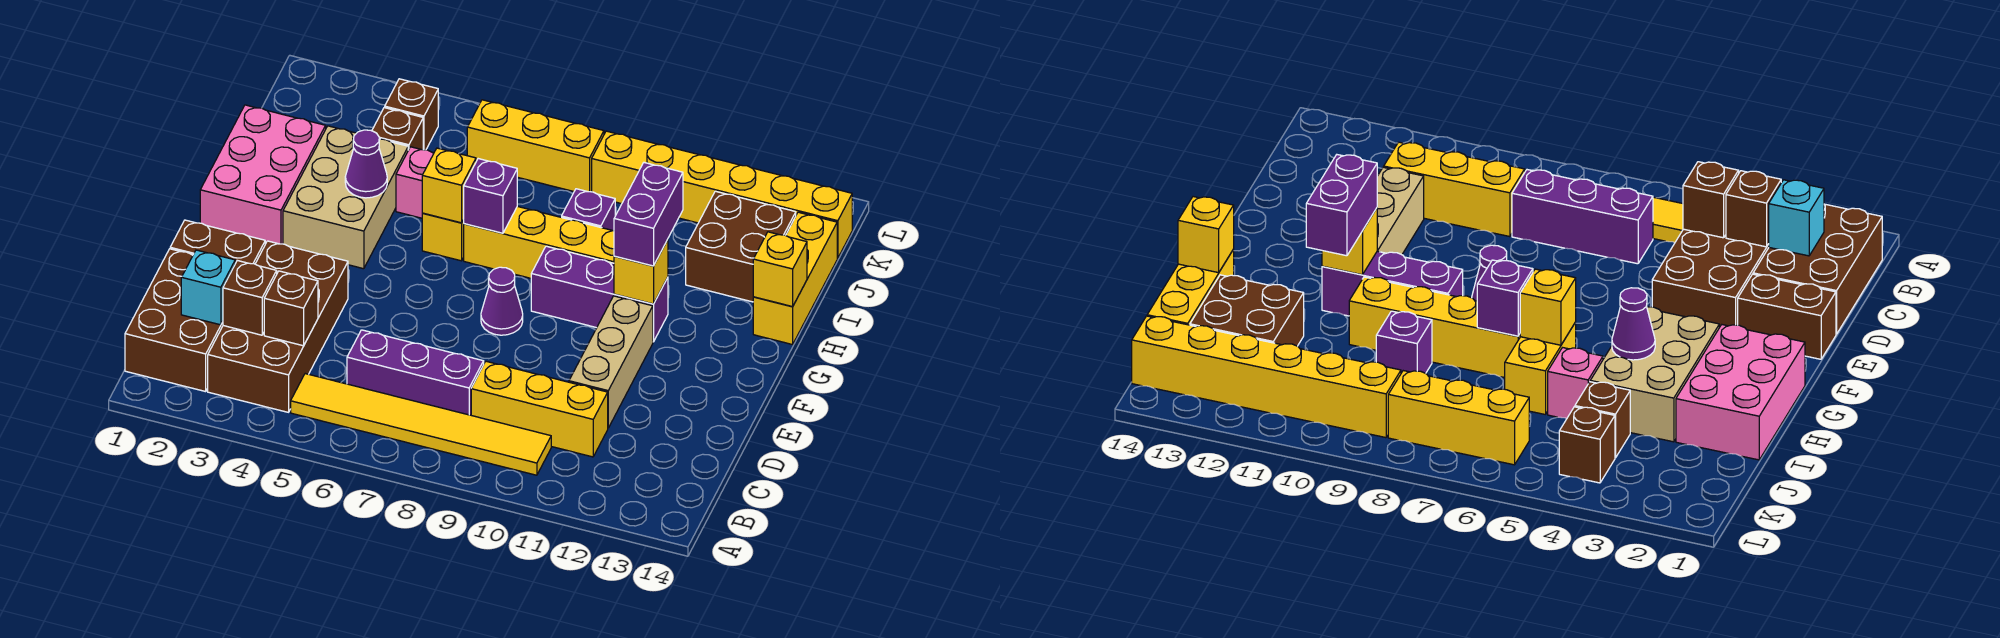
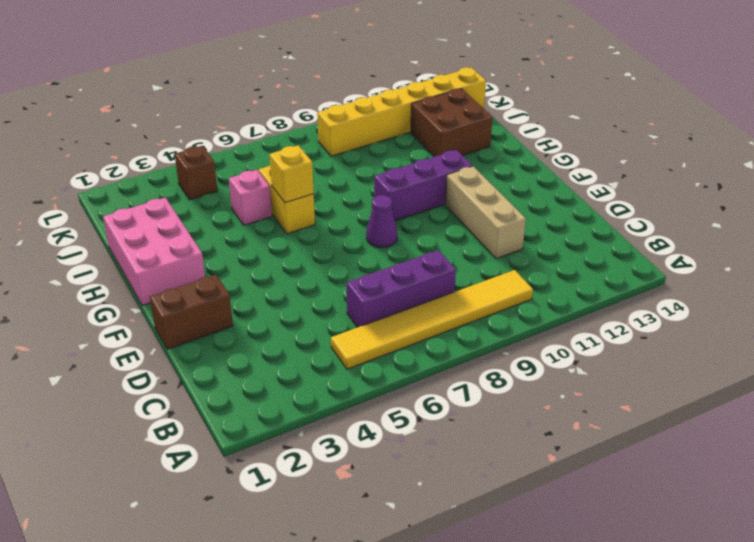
none -> brown brick B1:D2 level 1
none -> brown brick B3:E4 level 1
none -> yellow brick C9:C11 level 1
none -> tan brick G3:I4 level 1

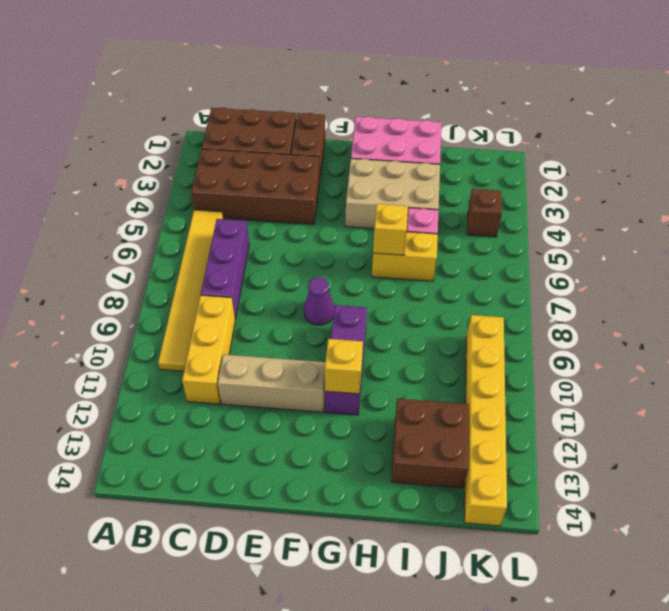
none -> yellow brick H7:H10 level 1
none -> yellow brick H14:J14 level 1
none -> purple brick I9 level 1
none -> brown brick J4 level 1

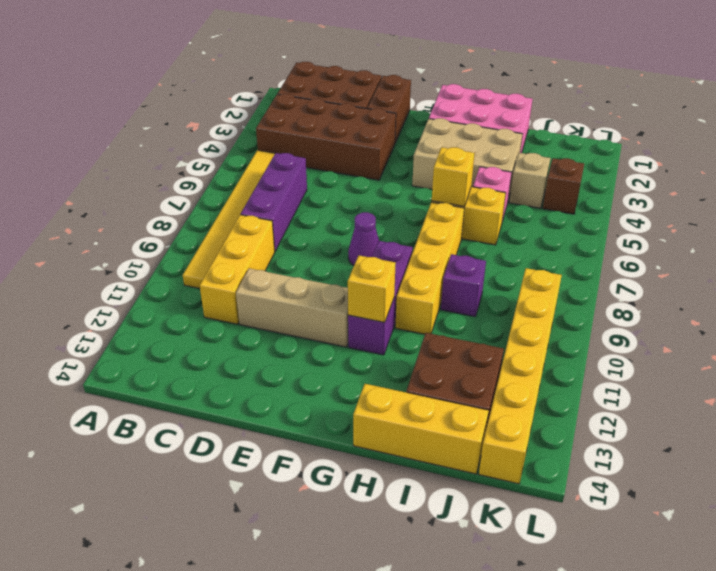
tan brick J4 level 1 -> brown brick J4 level 1
none -> yellow brick K6:K8 level 1
none -> cyan brick C2 level 2
none -> brown brick C3 level 2
none -> brown brick C4 level 2

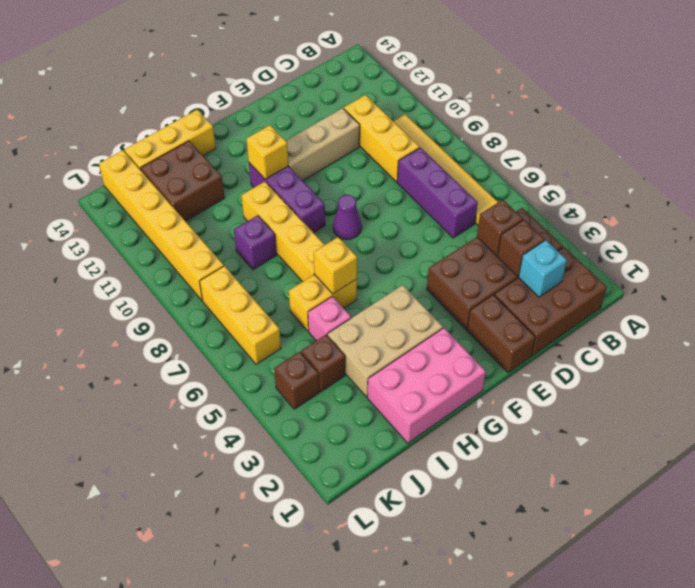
none -> purple cone H4 level 2
none -> purple brick H7 level 2
none -> yellow brick H14 level 2
none -> purple brick G11:H11 level 3

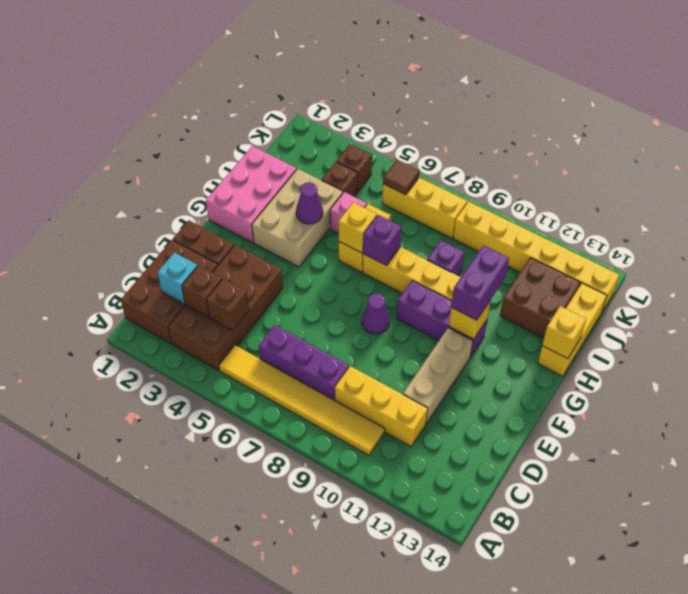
brown tile K6 level 2 -> none

